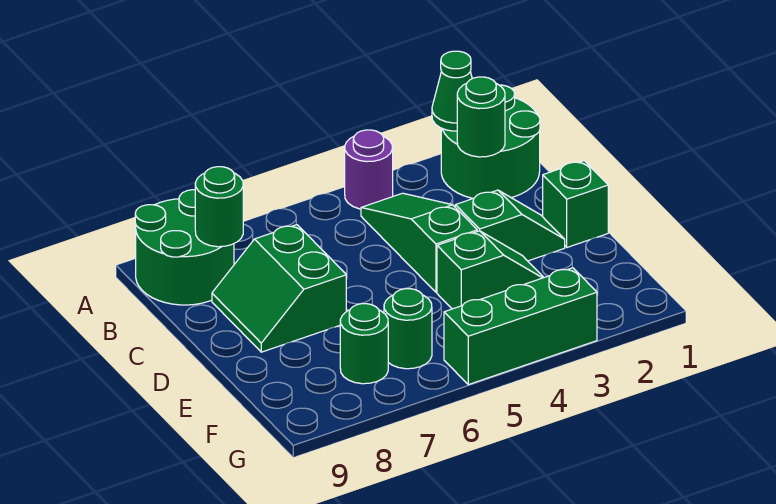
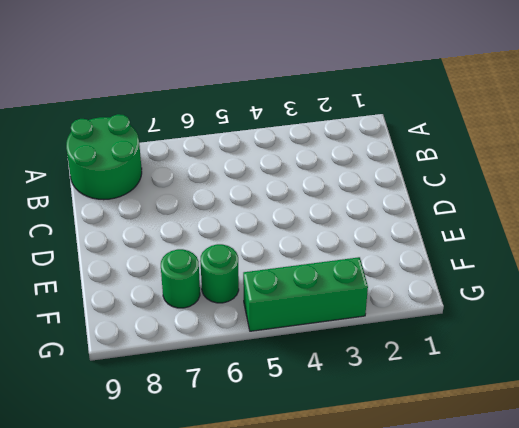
none -> green round brick A1:B2 level 1
none -> purple round brick A4 level 1
none -> green slope B4:D4 level 1 top D

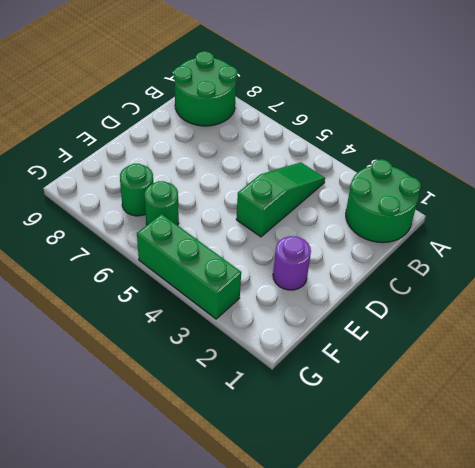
purple round brick E2 level 1 -> purple round brick A4 level 1
none -> green slope C7:D8 level 1 top 7
none -> green brick D1 level 1
none -> green slope D2:D3 level 1 top 3

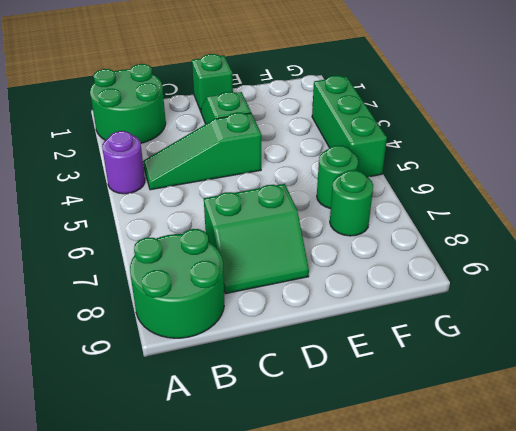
none -> green slope E3:E4 level 1 top 4
none -> green cone A2 level 2
none -> green round brick B2 level 2

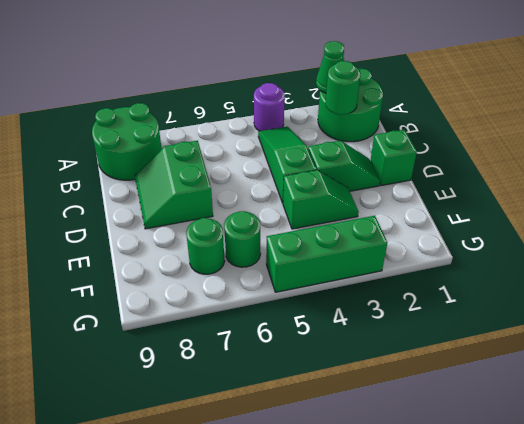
none -> green round brick B8 level 2

